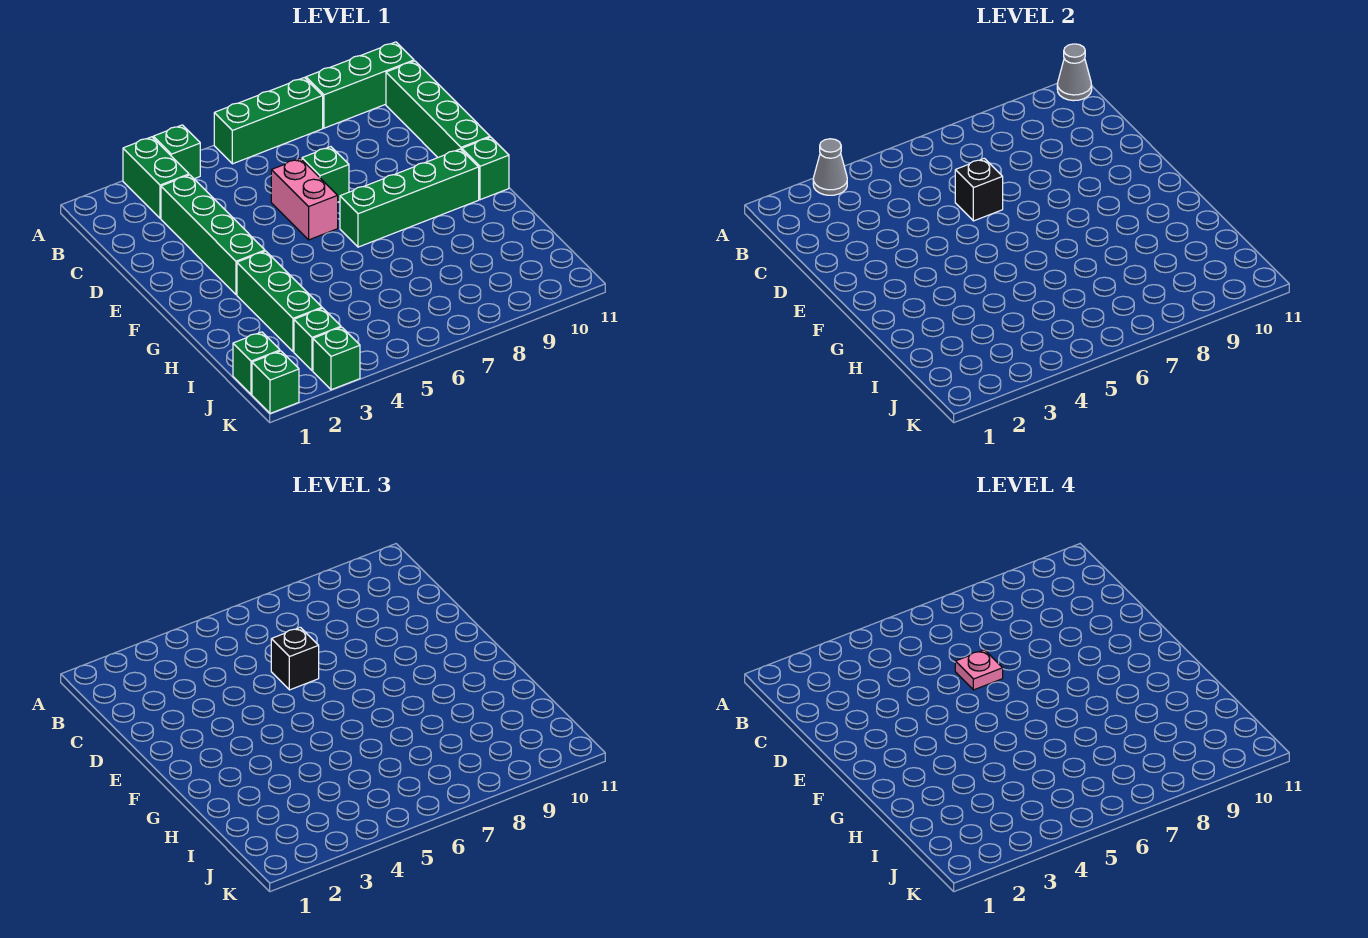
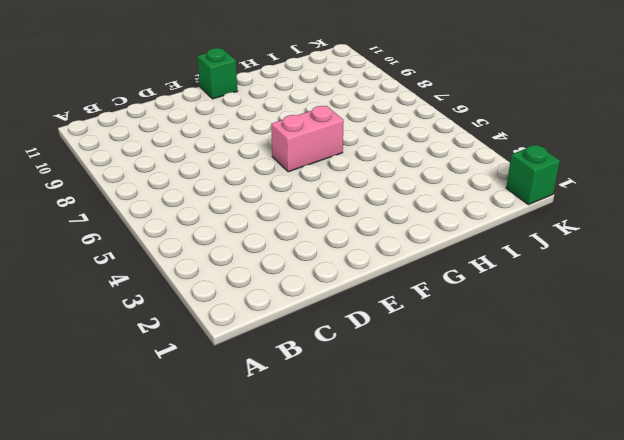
pink brick F6:G6 level 1 -> pink brick D6:E6 level 1
none -> green brick A3:B3 level 1
none -> green brick A4 level 1
none -> green brick A6:A8 level 1

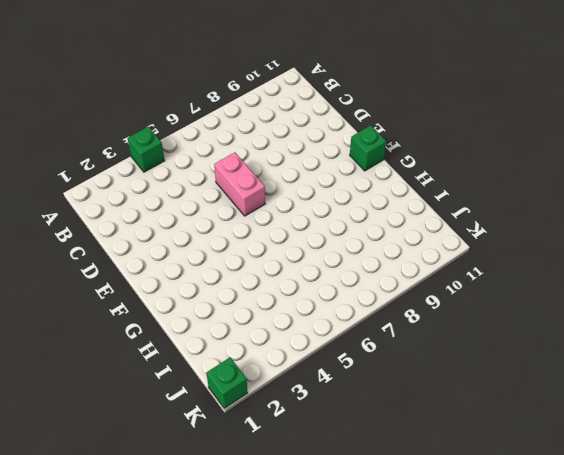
none -> green brick A3:B3 level 1
none -> green brick A6:A8 level 1
none -> green brick A9:A11 level 1

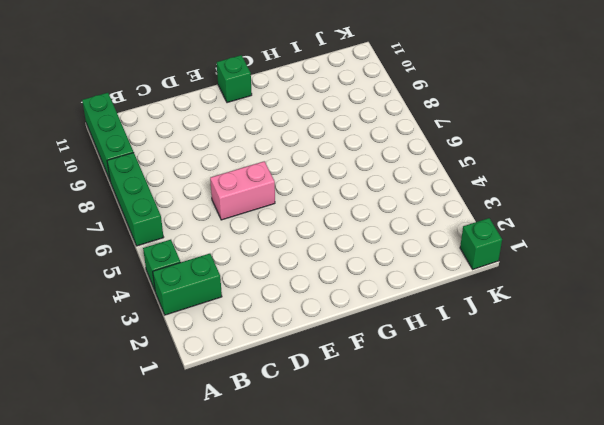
none -> green brick B11:E11 level 1
none -> green brick C3:F3 level 1
none -> green brick D7 level 1

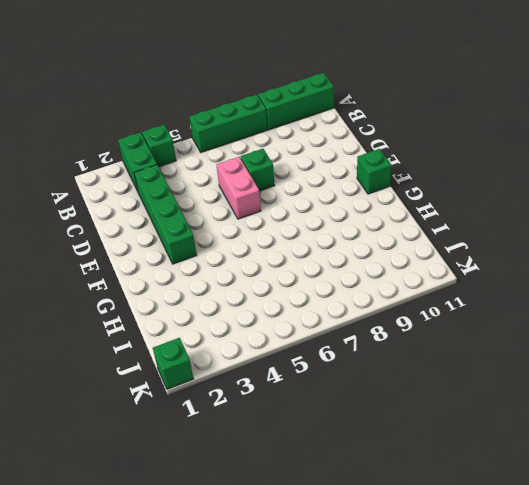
none -> green brick B11:E11 level 1
none -> green brick F7:F10 level 1
none -> green brick G3:I3 level 1

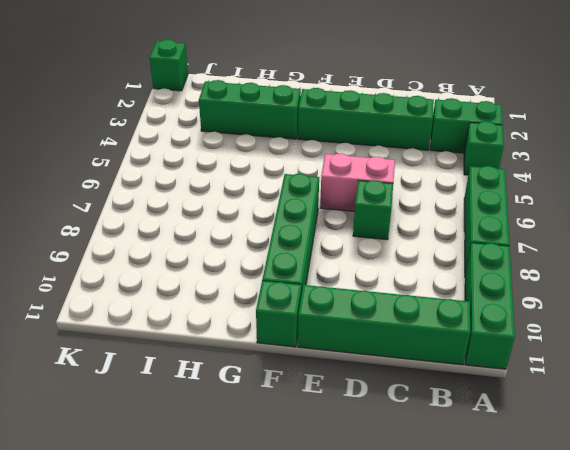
none -> green brick J1 level 1
none -> green brick J3 level 1
none -> green brick K3 level 1

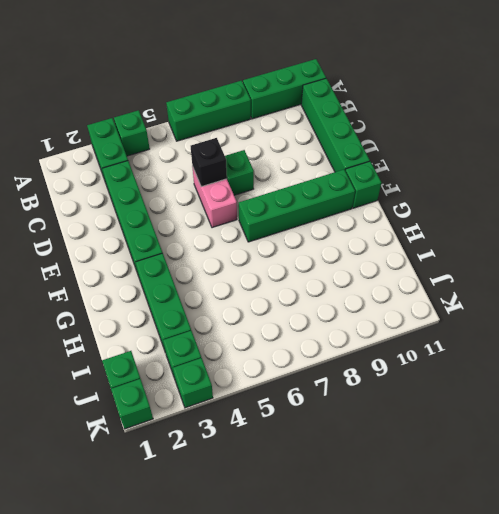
none -> grey cone A3 level 2
none -> grey cone A11 level 2
none -> black brick D6 level 3

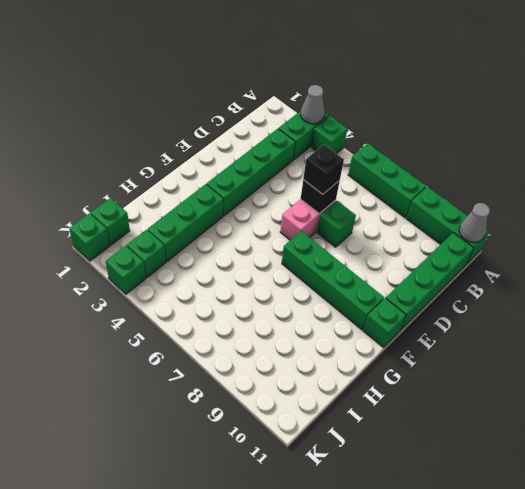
none -> pink plate D6 level 4

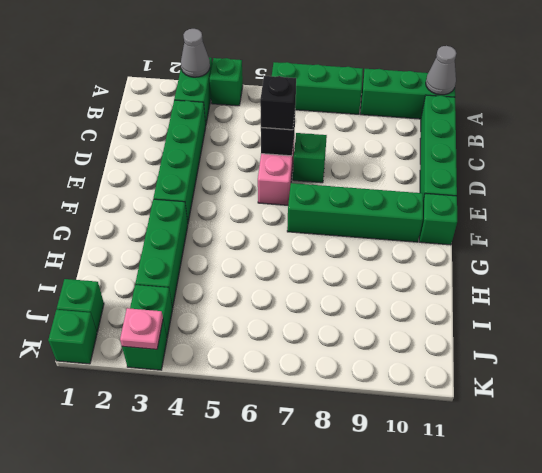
pink plate K3 level 2 -> pink plate D6 level 4

